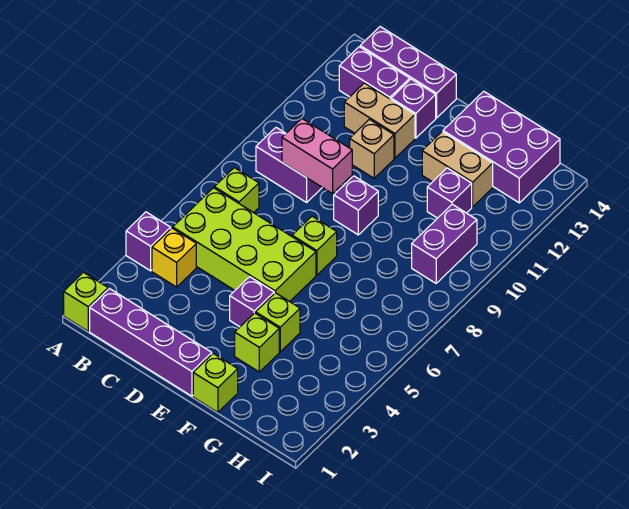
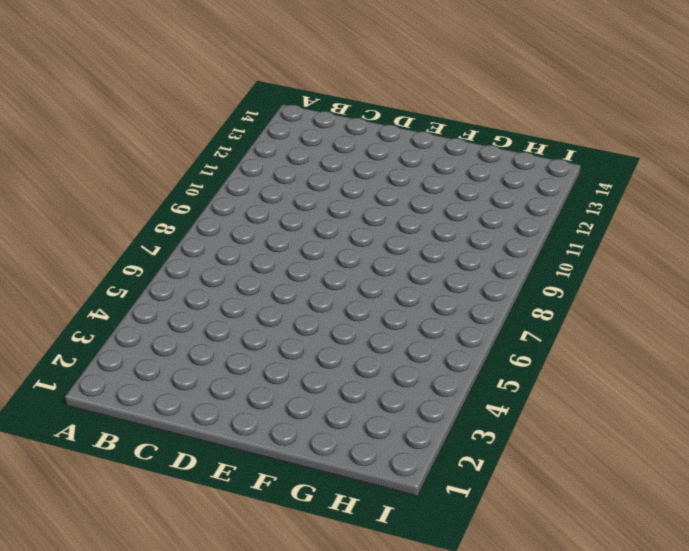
none -> lime brick A1 level 1
none -> purple brick A4 level 1
none -> purple brick B1:E1 level 1

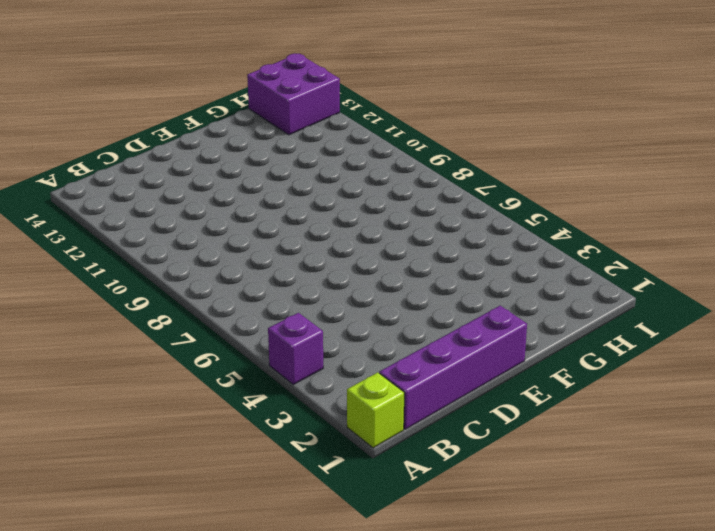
purple brick H13:I14 level 1 -> purple brick F13:H14 level 1
none -> yellow brick B4 level 1
none -> lime brick B5:E6 level 1
none -> lime brick B7 level 1

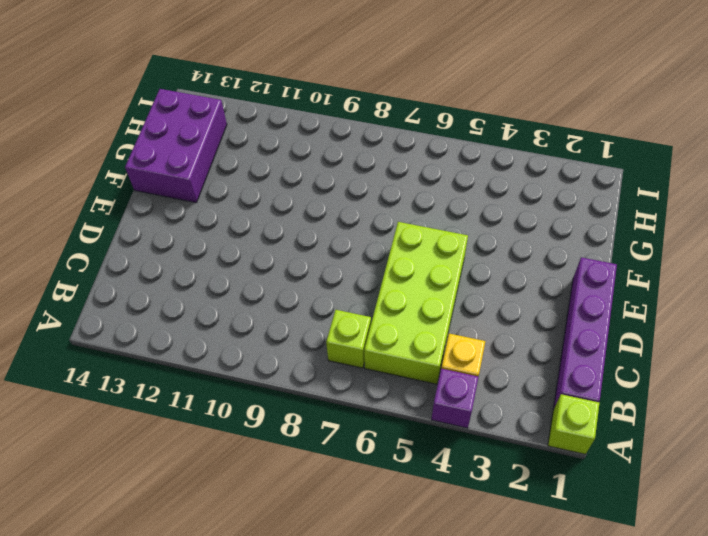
none -> purple brick B9:C9 level 1
none -> purple brick B13:C13 level 1
none -> purple brick B14:D14 level 1

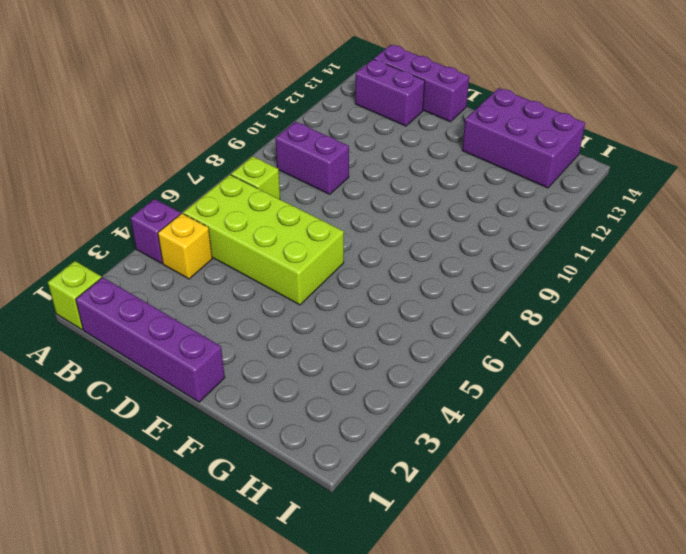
none -> tan brick C12:D12 level 1
none -> tan brick D11 level 1
none -> purple brick D13 level 1

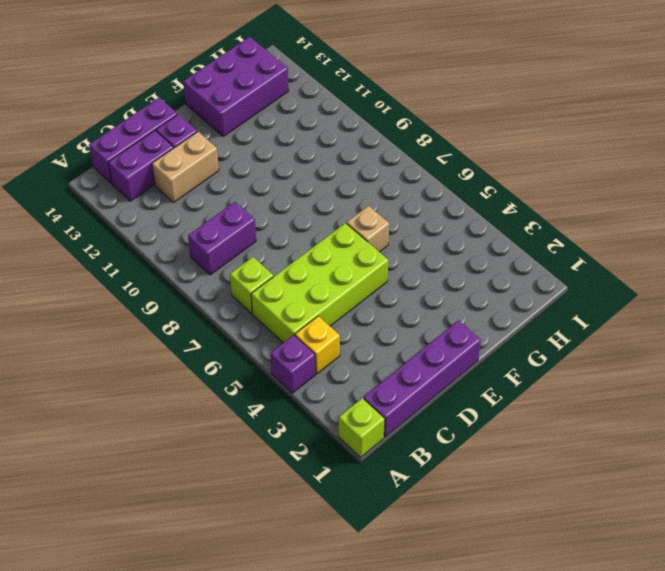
tan brick F6 level 1 -> tan brick D11 level 1
none -> purple brick E4 level 1
none -> lime brick E7 level 1
none -> purple brick E9 level 1

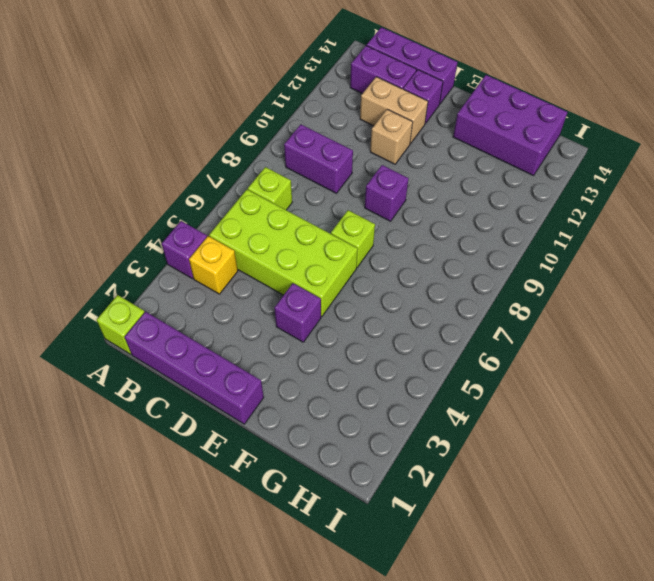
none -> lime brick F1 level 1
none -> lime brick F3 level 1
none -> lime brick F4 level 1

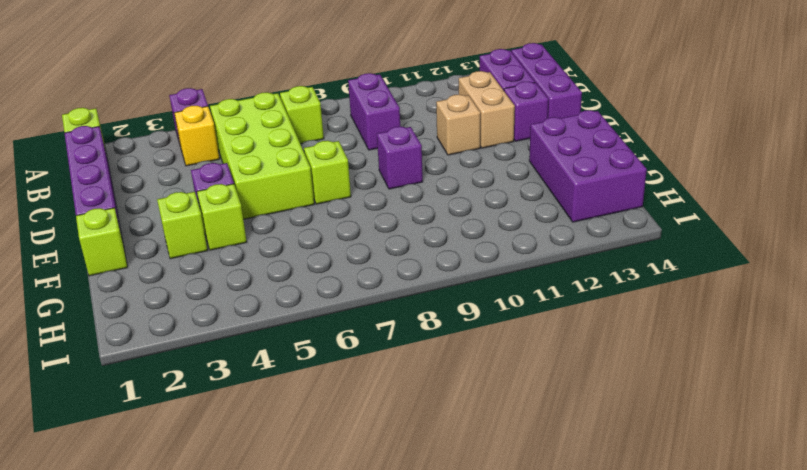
none -> tan brick F12:G12 level 1
none -> purple brick G11 level 1
none -> purple brick H9:H10 level 1

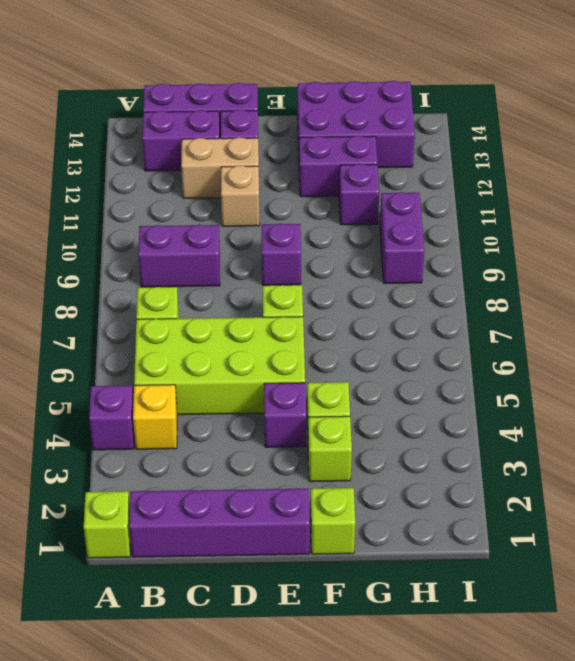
purple brick F12:G12 level 1 -> tan brick F12:G12 level 1
none -> pink brick C9:D9 level 2

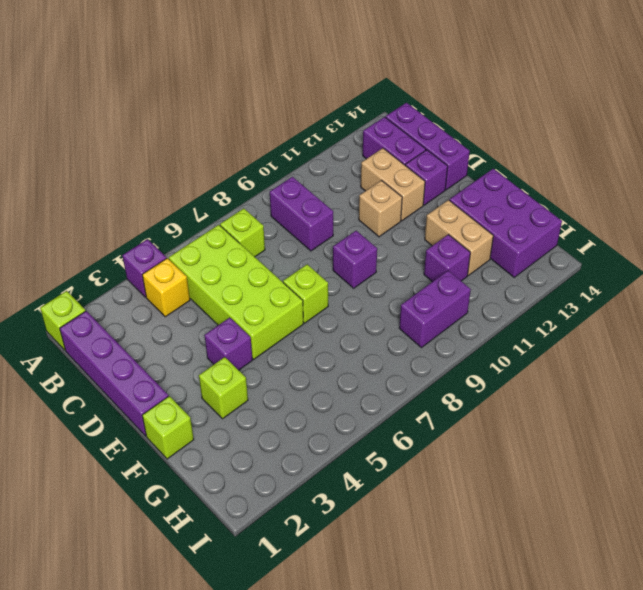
none -> lime brick F4 level 1
none -> pink brick C9:D9 level 2

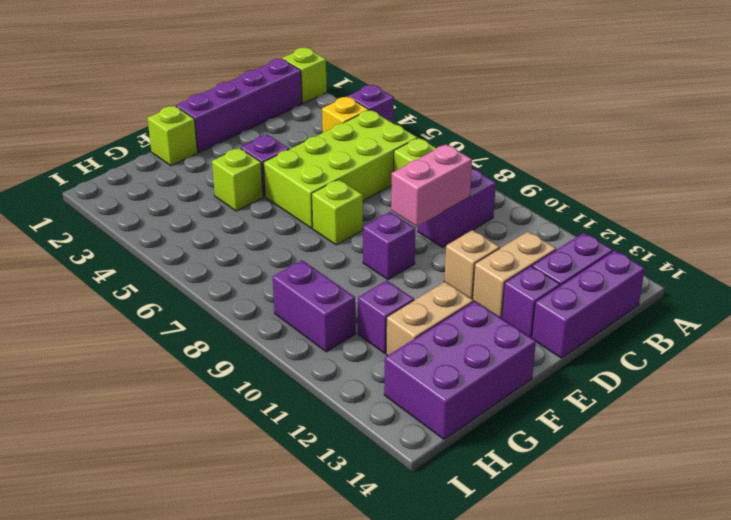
none -> lime brick F3 level 1

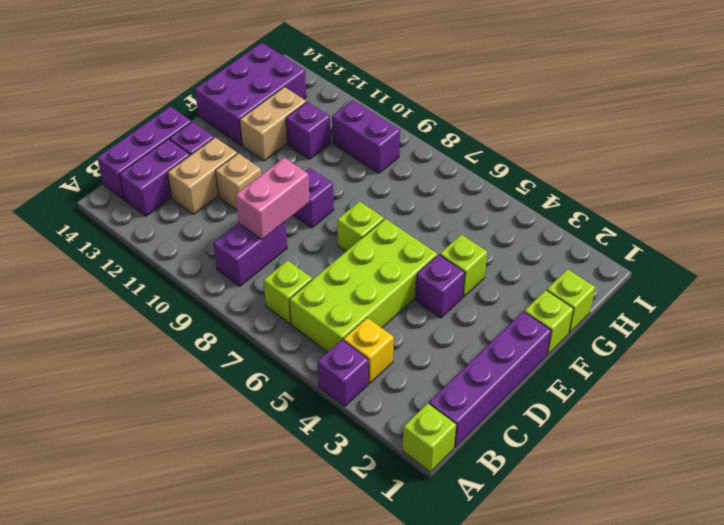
lime brick G1 level 1 -> lime brick F3 level 1

